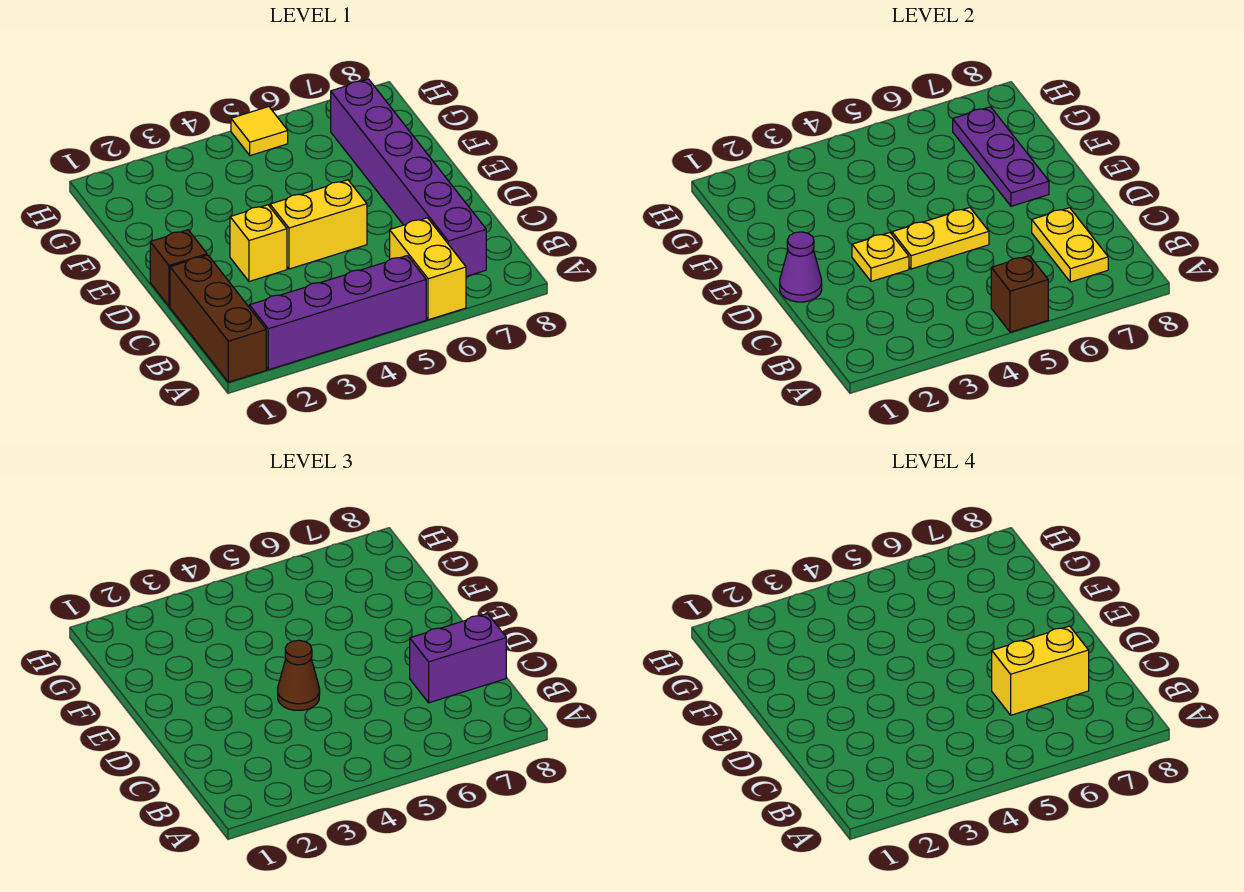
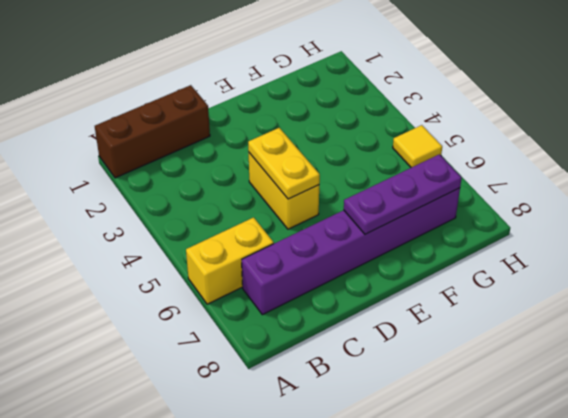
none -> purple brick A2:A5 level 1
none -> brown brick D1 level 1
none -> yellow brick D3 level 1

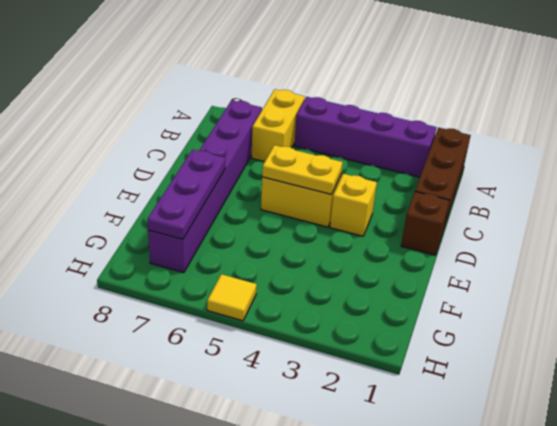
none -> brown brick A5 level 2
none -> yellow plate B7:C7 level 2
none -> purple cone D1 level 2

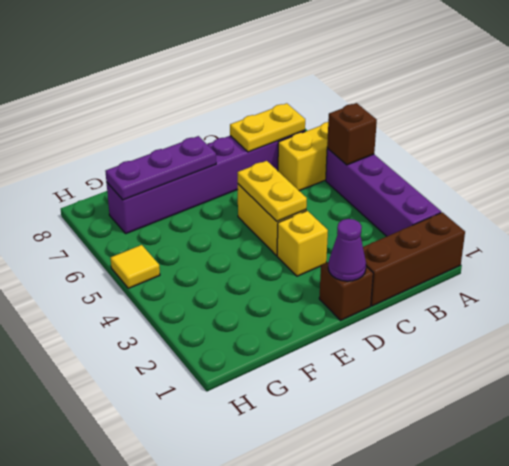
none -> yellow plate D3 level 2
none -> purple brick C7:C8 level 3
none -> brown cone D4 level 3

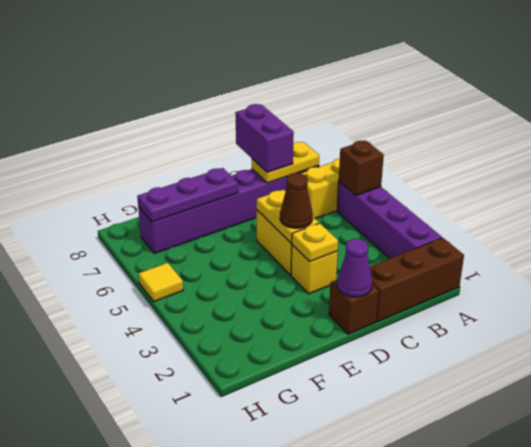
none -> yellow brick C6:C7 level 4

